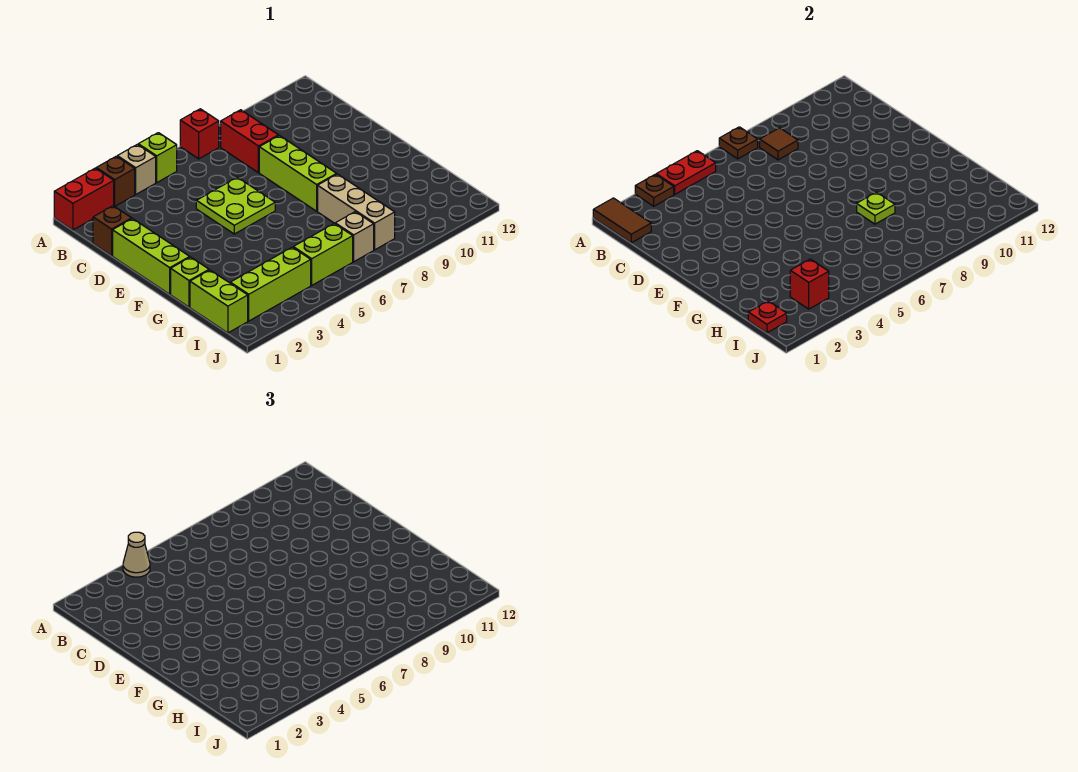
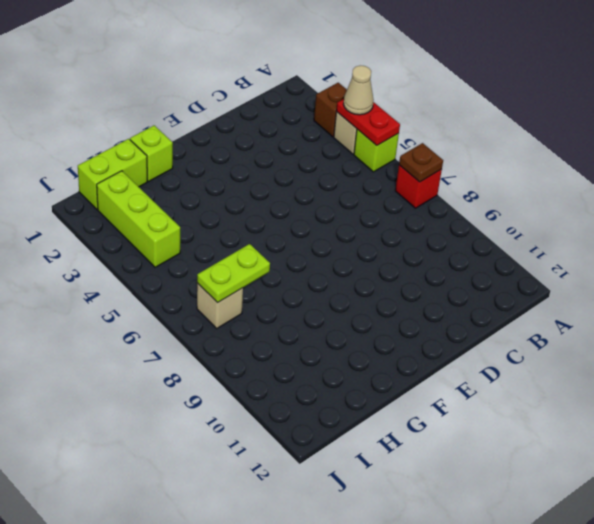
lime plate H7:I7 level 2 -> none
none -> red brick A1:A2 level 1
none -> red brick B8:C8 level 1
none -> brown brick C1 level 1

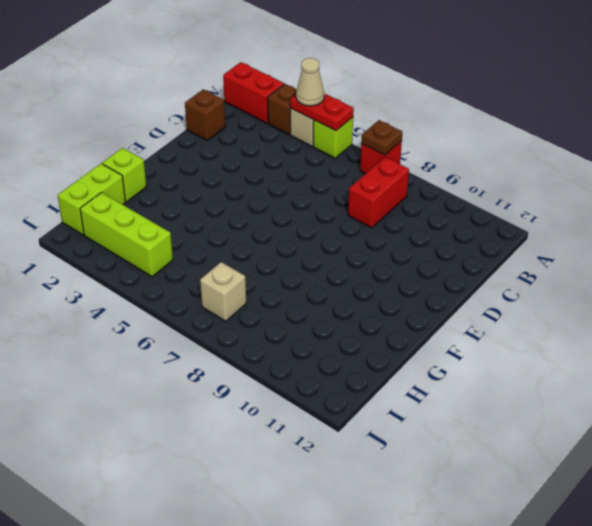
none -> lime brick D1:F1 level 1
none -> lime plate D5:E6 level 1
none -> lime brick D8:F8 level 1

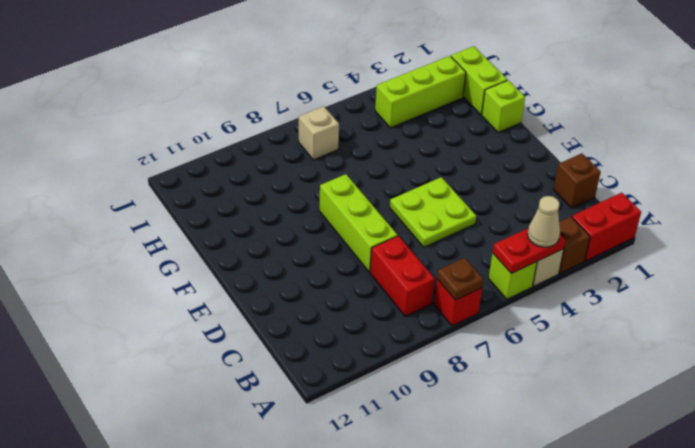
none -> lime brick D1:F1 level 1
none -> tan brick G8:I8 level 1
none -> lime brick I5:I6 level 1

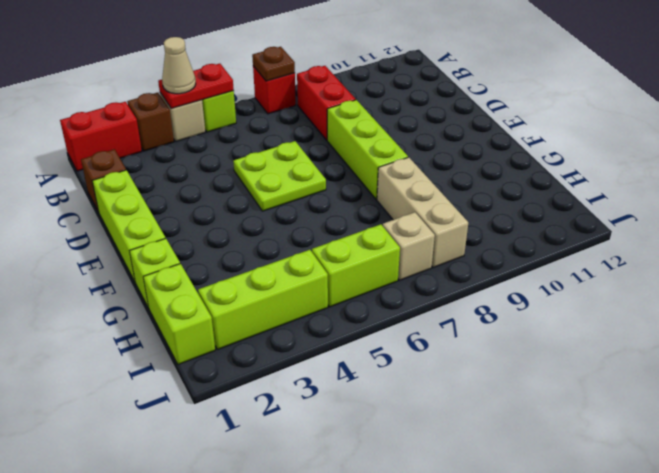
none -> brown tile A1:B1 level 2
none -> brown plate A3 level 2
none -> brown tile B8 level 2

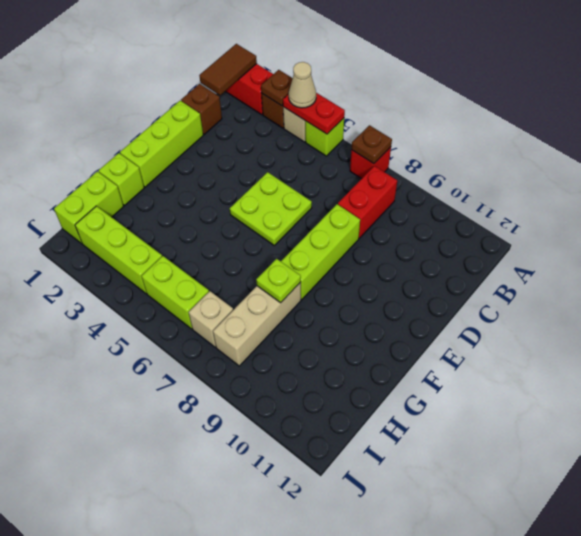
none -> brown tile B8 level 2
none -> red plate I1 level 2
none -> red brick I3 level 2

